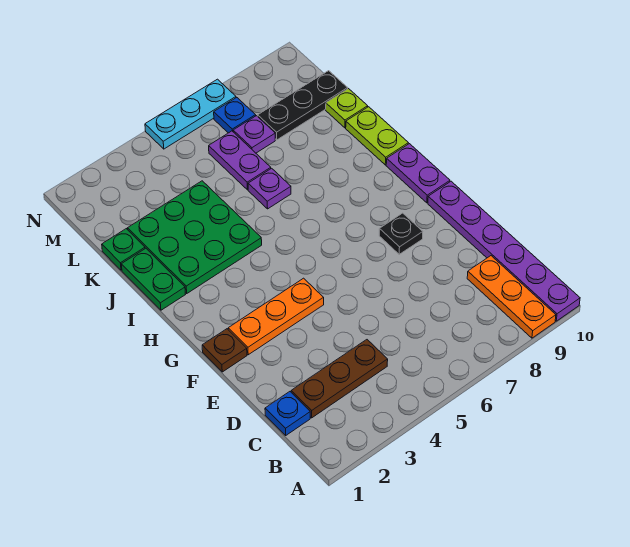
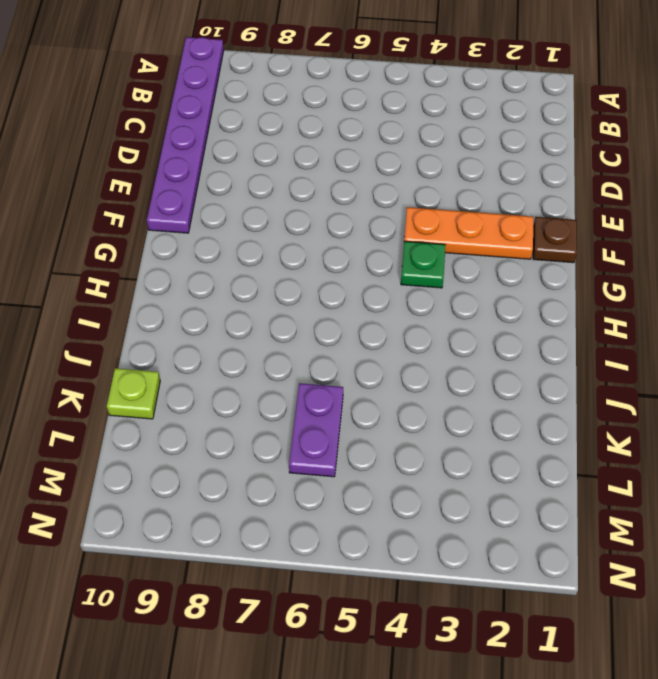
green plate G4 level 1 -> green plate K1 level 1
none -> orange plate A9:C9 level 1
none -> blue plate C1 level 1
none -> brown plate C2:C4 level 1

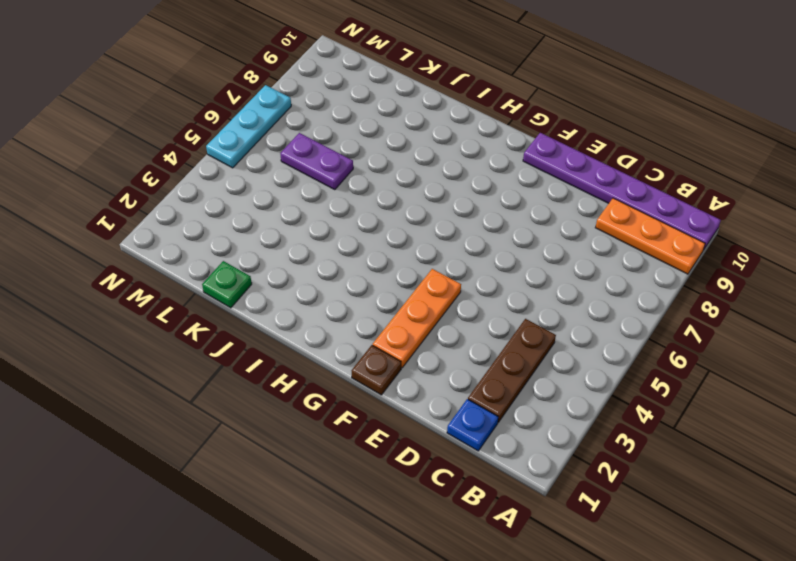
none -> black plate F8 level 1
none -> purple plate G10:H10 level 1
none -> green plate I1:J1 level 1

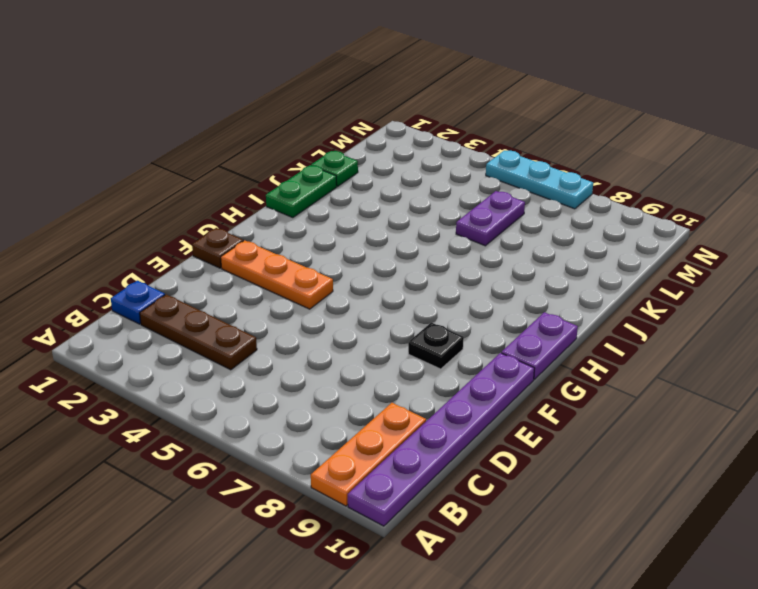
none -> green plate I2:K4 level 1
none -> lime plate I10:J10 level 1
none -> purple plate J6 level 1

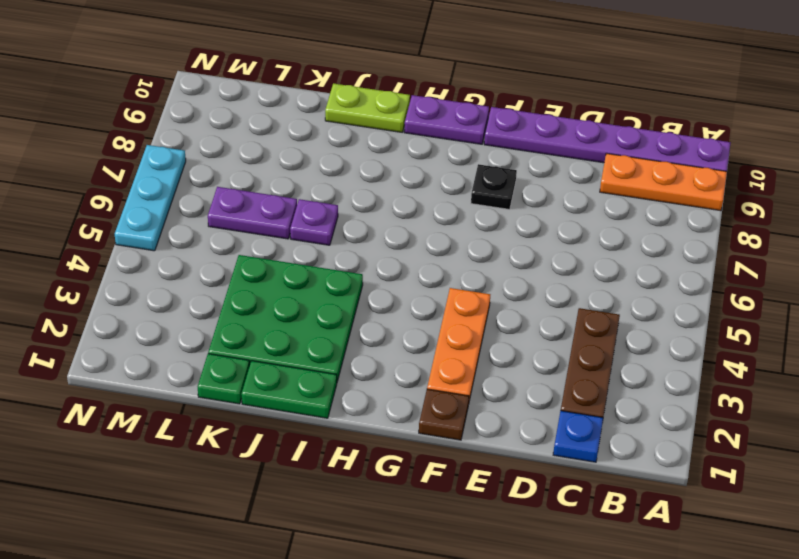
none -> lime plate K10 level 1
none -> purple plate L7 level 1
none -> black plate L8:L10 level 1

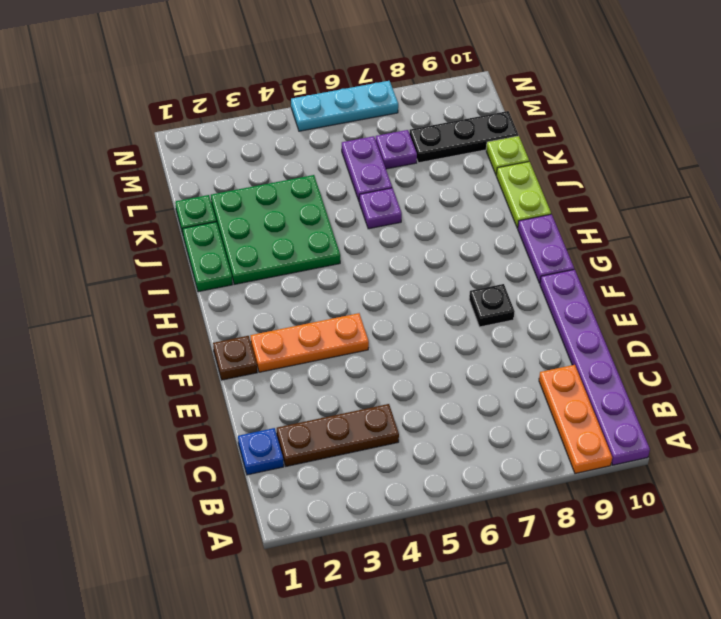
none -> blue plate M7 level 1

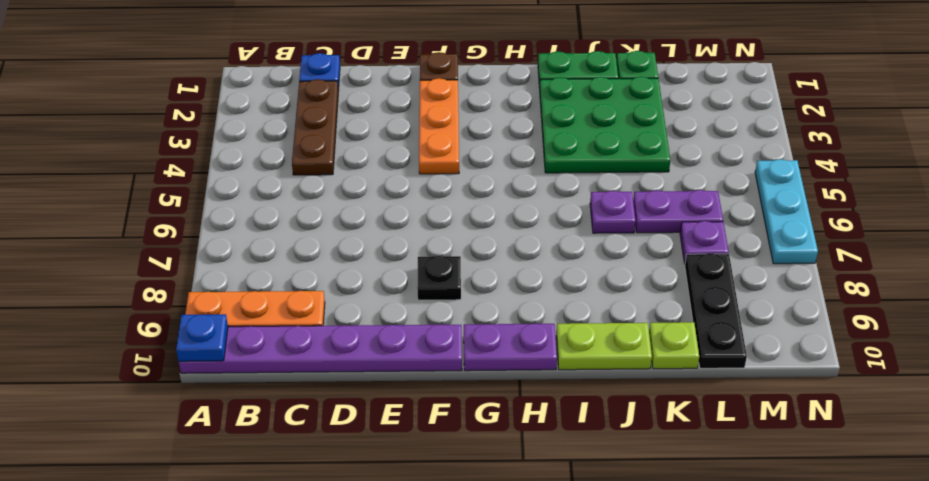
blue plate A10 level 2 -> blue plate M7 level 1

